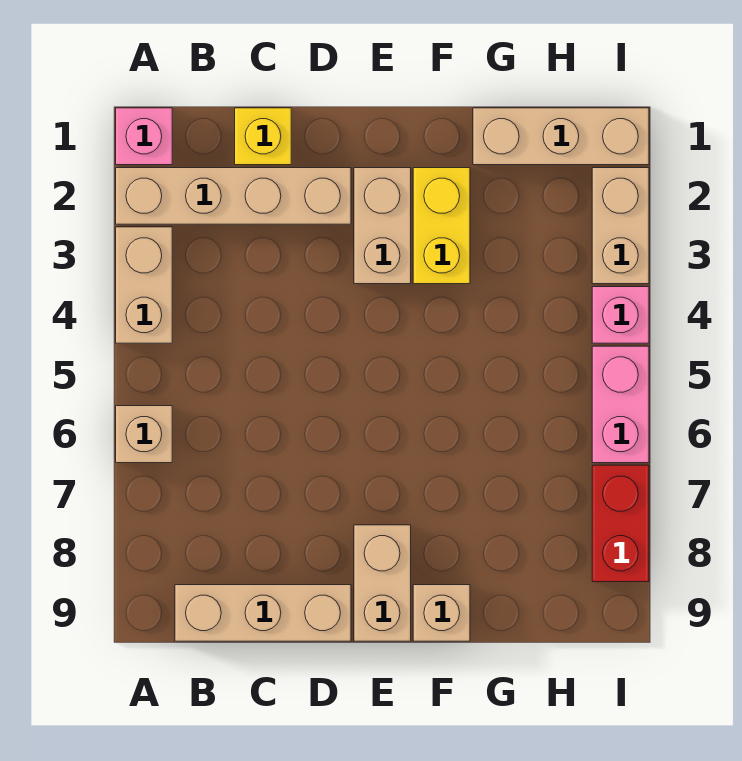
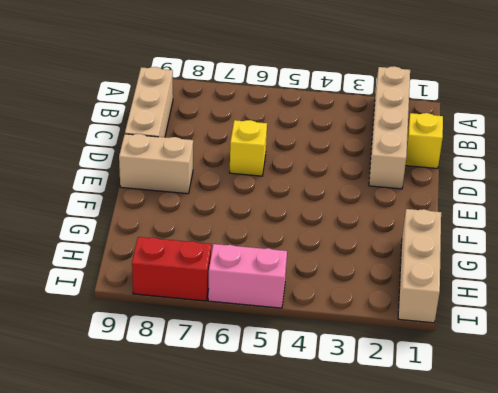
yellow brick D6 level 1 -> none
none -> pink brick A1 level 1
none -> tan brick A3:A4 level 1
none -> tan brick A6 level 1

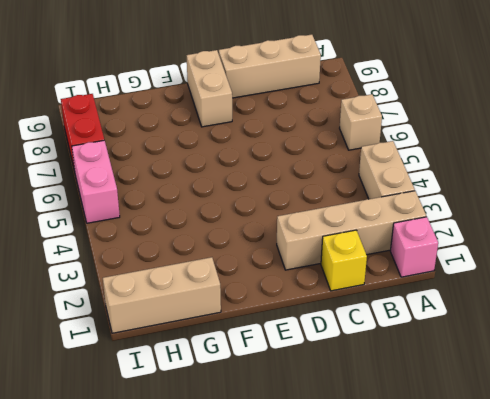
none -> tan brick E2:E3 level 1
none -> yellow brick F2:F3 level 1
none -> tan brick F9 level 1

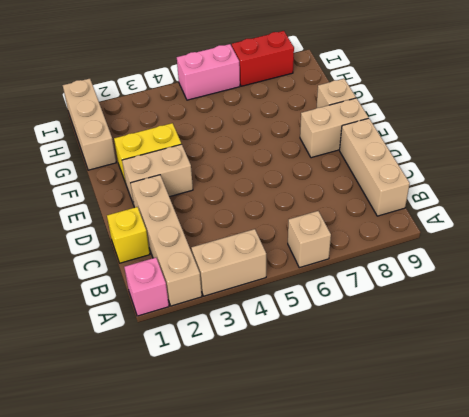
none -> tan brick I2:I3 level 1
none -> pink brick I4 level 1

